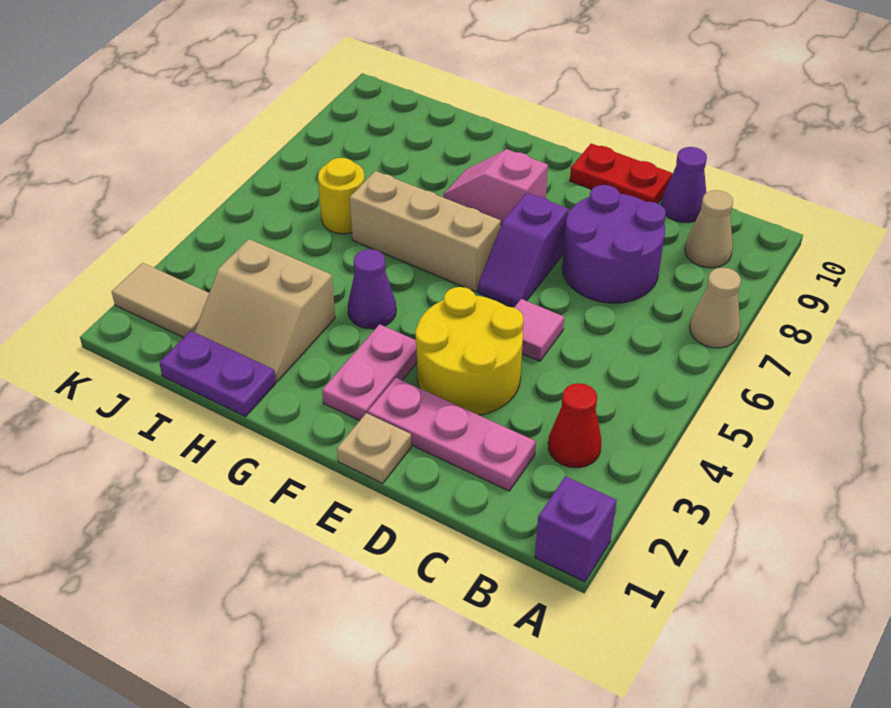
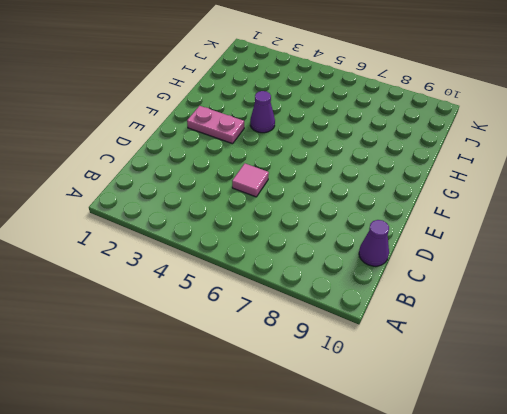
none -> purple brick A1 level 1
none -> tan cone A7 level 1
none -> red cone B3 level 1

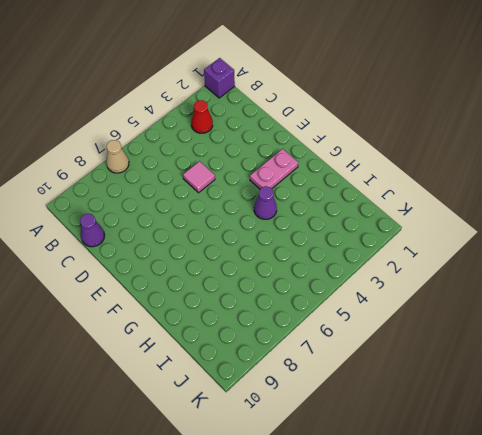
none -> tan cone B9 level 1
none -> pink plate C2:E2 level 1
none -> purple round brick C7:D8 level 1

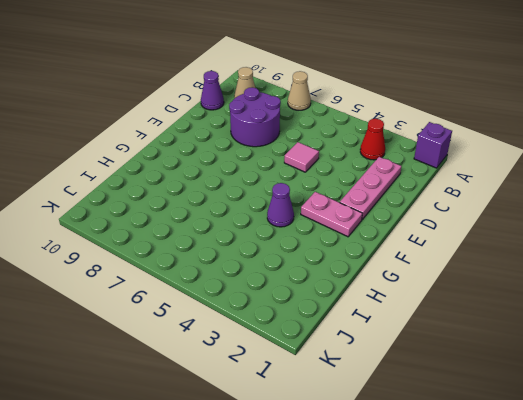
none -> yellow round brick D3:E4 level 1
none -> red plate D10:E10 level 1
none -> tan plate E1 level 1

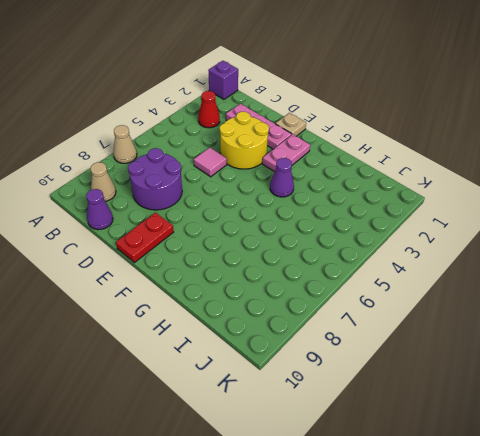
red plate E9:E10 level 1 -> red plate D10:E10 level 1
none -> purple slope E6:E7 level 1 top 7
none -> tan brick F6:H6 level 1
none -> pink slope F8:G8 level 1 top F

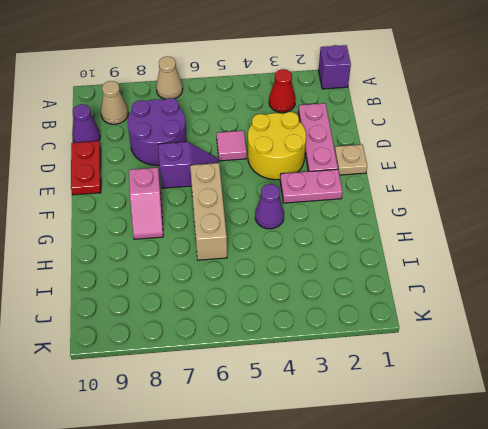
none -> purple plate H1:I1 level 1
none -> tan slope H2:I3 level 1 top 3
none -> yellow round brick I6 level 1

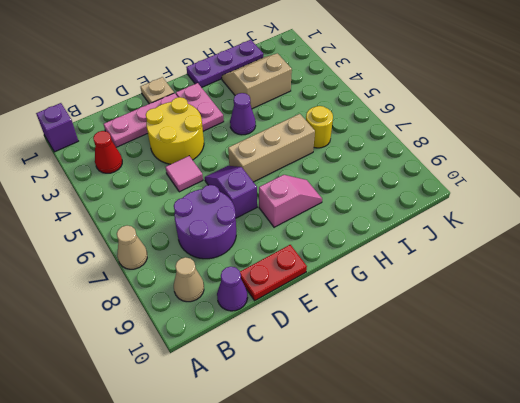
purple plate G1:I1 level 1 -> purple plate H1:I1 level 1
none -> tan tile J2:K2 level 1

